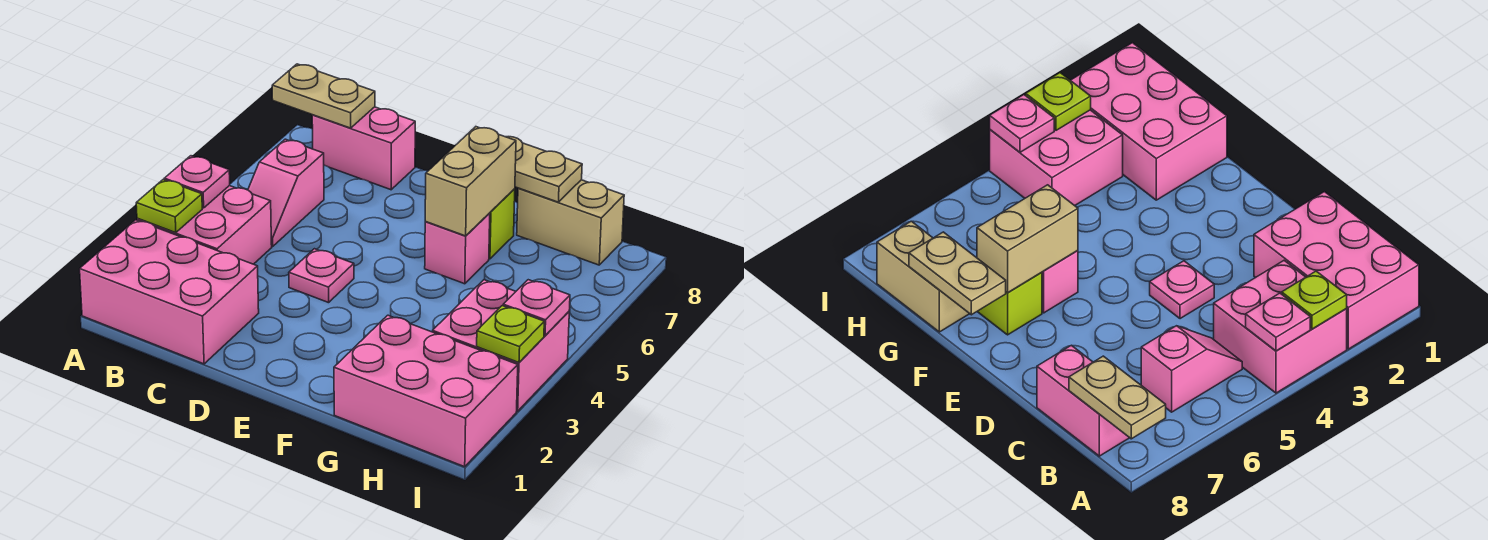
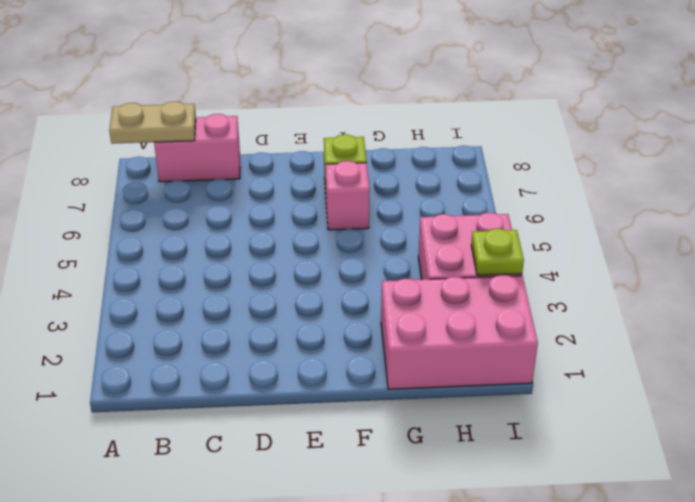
none -> pink brick A1:C2 level 1
none -> pink brick A3:B4 level 1
none -> pink slope B5:B6 level 1 top 6

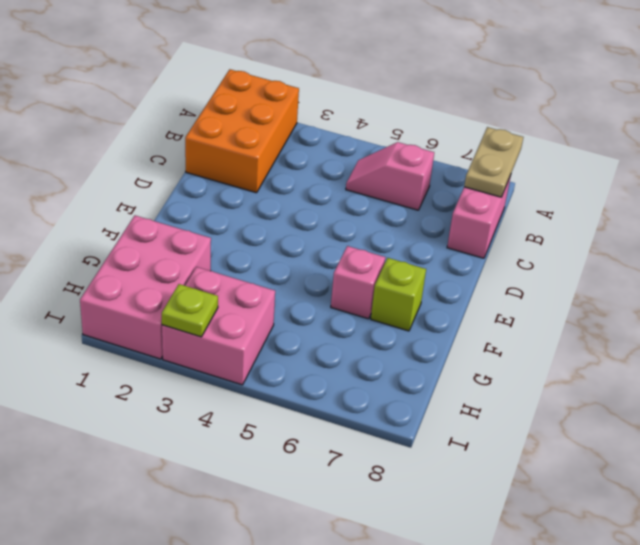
orange brick A1:C2 level 1 -> pink brick A1:C2 level 1
none -> pink brick A3:B4 level 1
none -> pink plate D4 level 1
none -> tan brick G8:H8 level 1

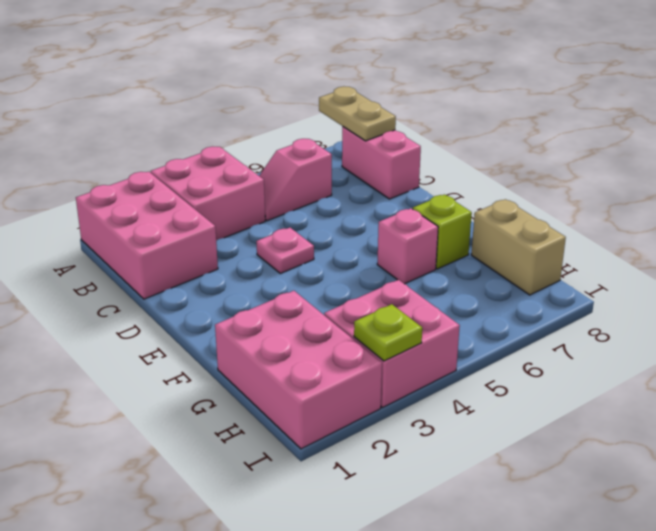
none -> lime plate A3 level 2
none -> pink plate A4 level 2
none -> tan brick F6:F7 level 2

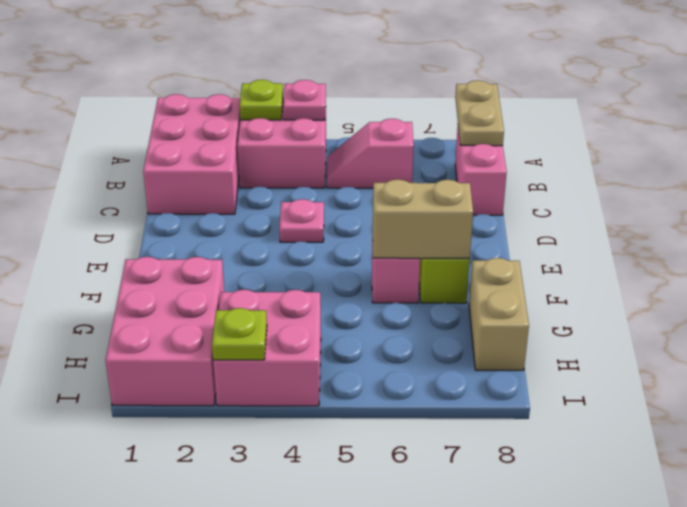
none -> tan plate F8:G8 level 2
none -> pink plate I4 level 2

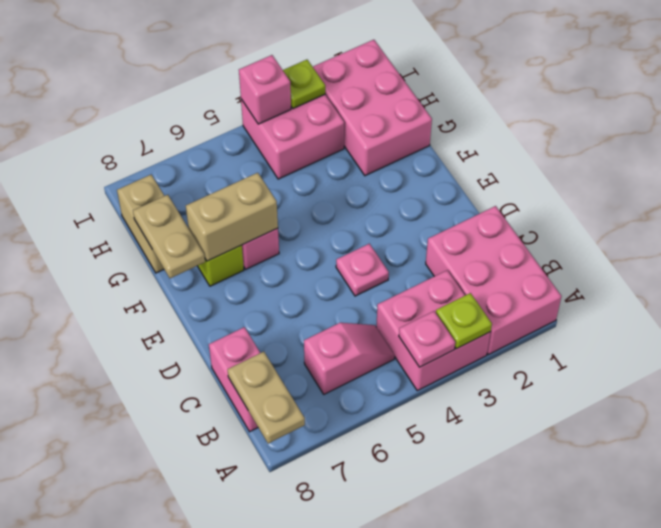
pink brick I4 level 2 -> pink plate I4 level 2

